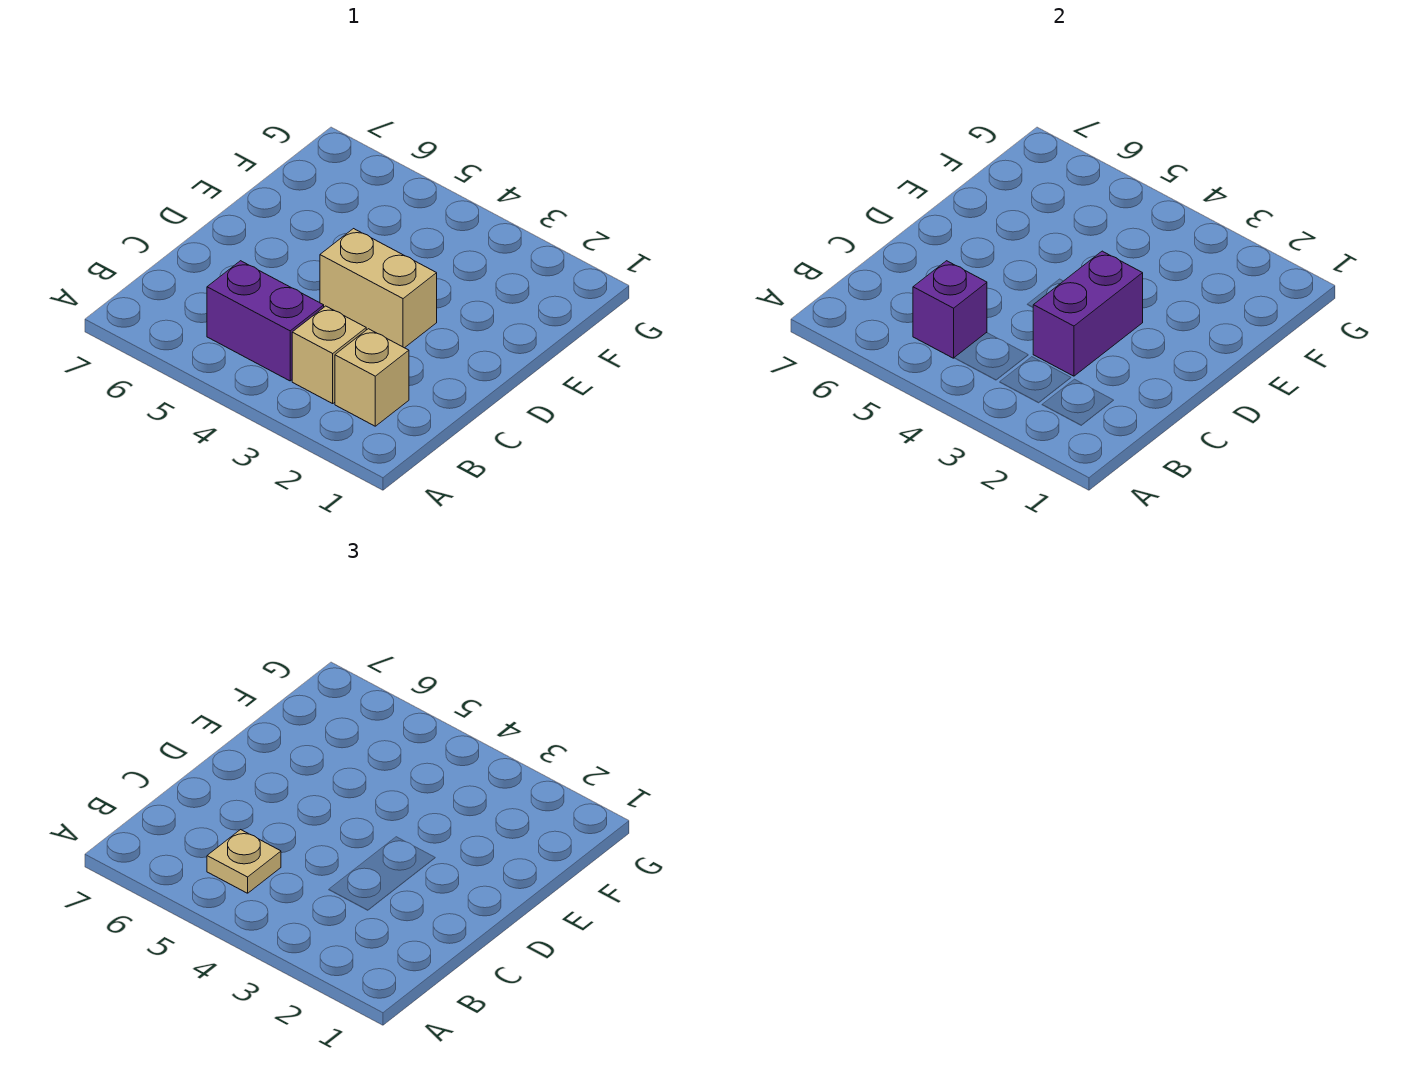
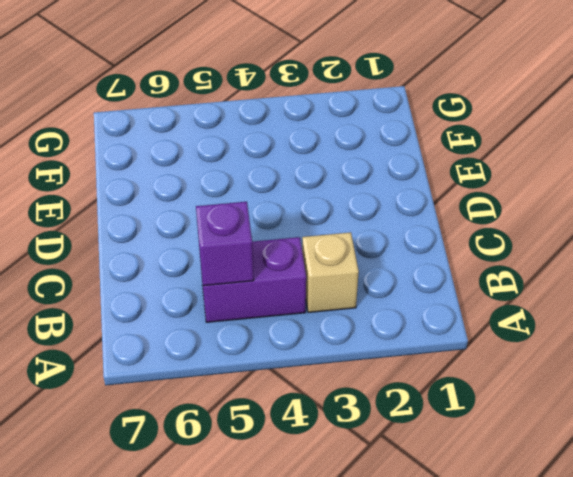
none -> tan brick B2 level 1
none -> tan brick D3:D4 level 1

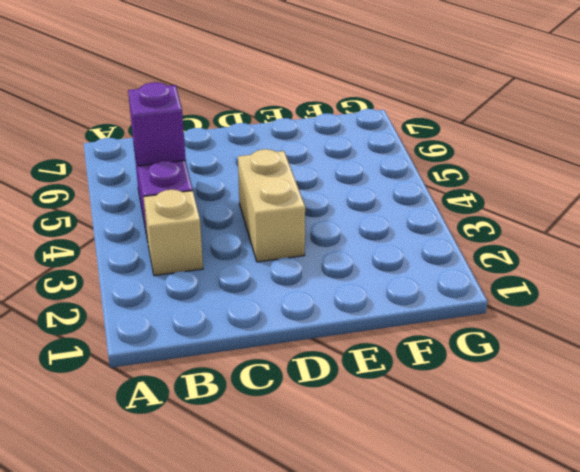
none -> tan brick B2 level 1
none -> purple brick C3:D3 level 2

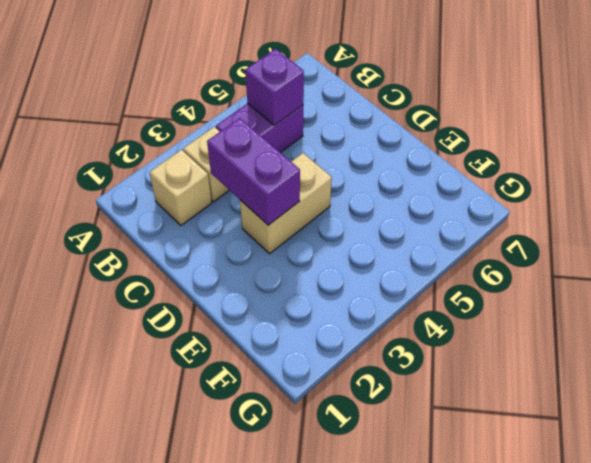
none -> tan plate B5 level 3

